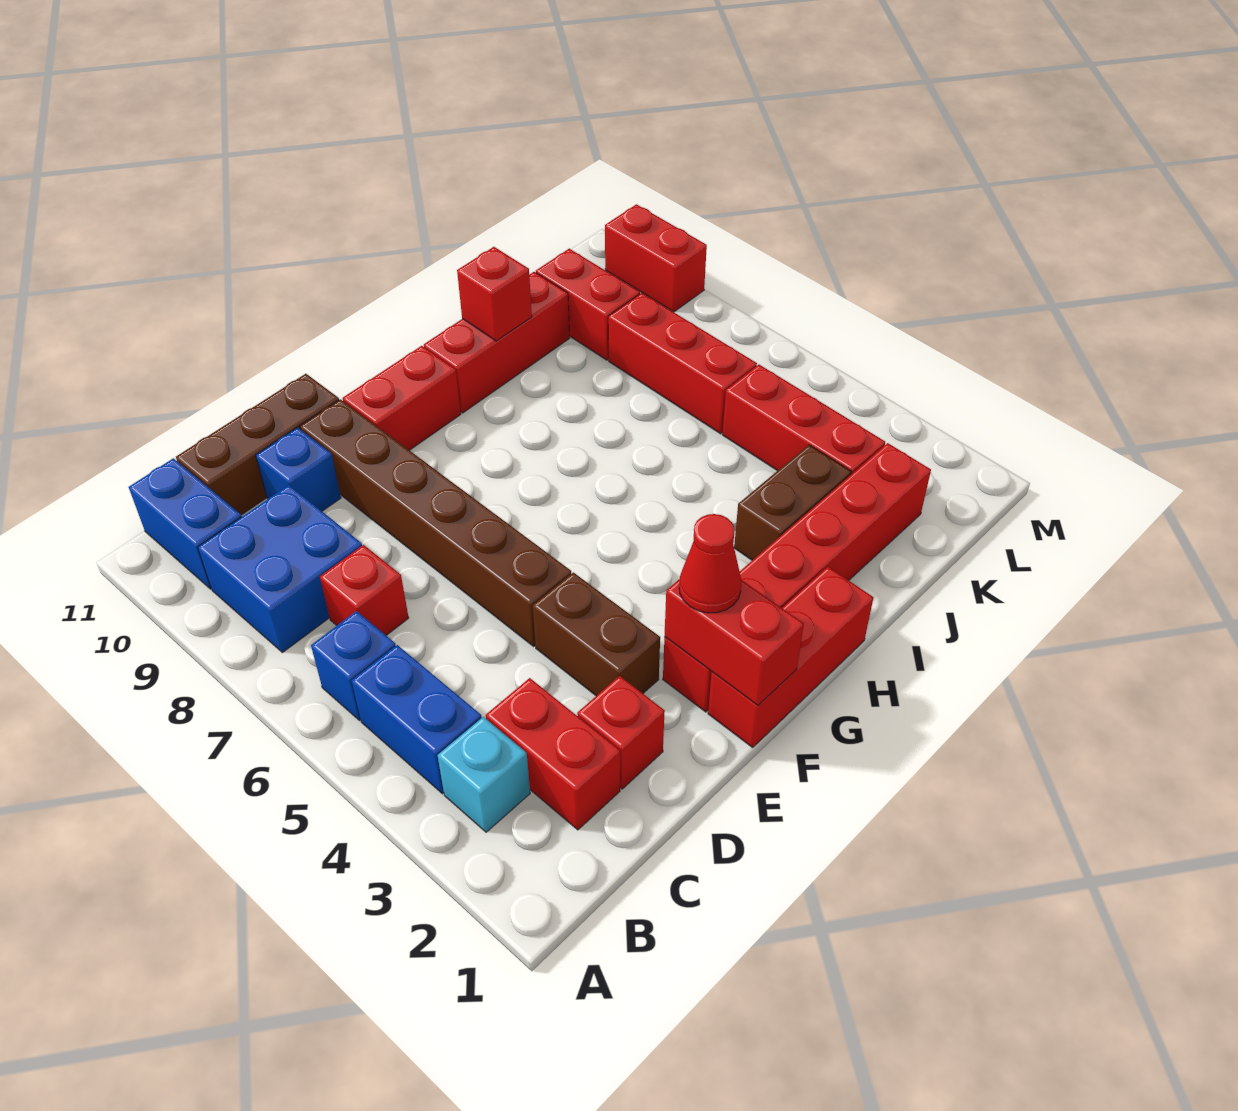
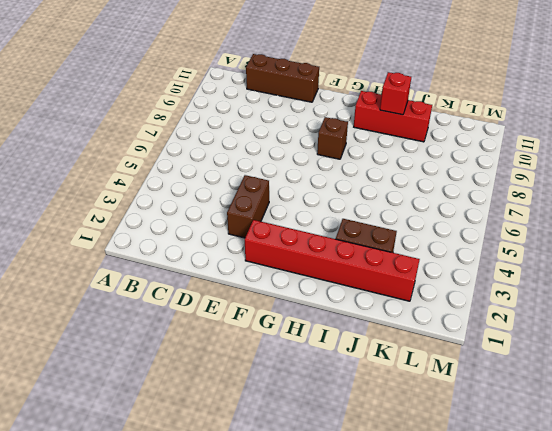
brown brick G8 level 1 -> none
none -> cyan brick B3 level 1
none -> blue brick B4:B5 level 1
none -> blue brick B6 level 1

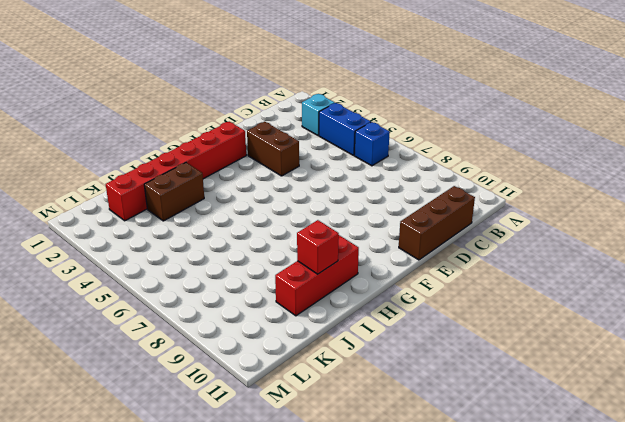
none -> blue brick B8:C9 level 1
none -> blue brick B10:B11 level 1
none -> red brick C2:C3 level 1

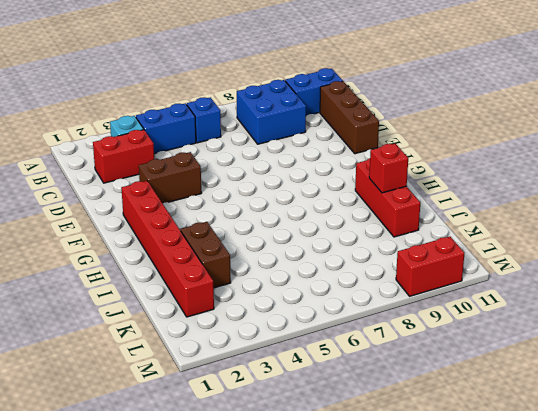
none -> red brick C7 level 1
none -> red brick D2 level 1
none -> blue brick D10 level 1

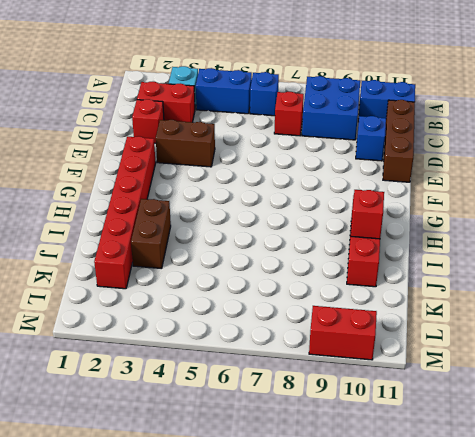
none -> brown brick E5:E10 level 1
none -> red brick F1:H1 level 1
none -> red brick F10:G10 level 1

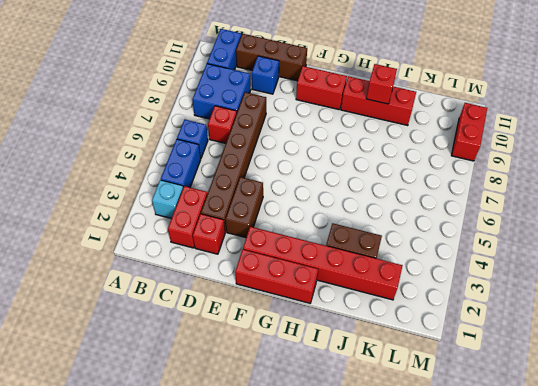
brown brick D3:D8 level 1 -> brown brick E5:E10 level 1
none -> red brick K3:K5 level 1
none -> red brick K6:K8 level 1
none -> red brick K9:K10 level 1

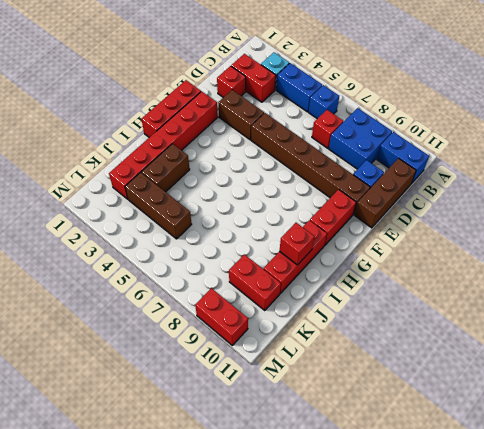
brown brick K3:K5 level 1 -> red brick K3:K5 level 1
none -> red brick K6:K8 level 1
none -> red brick F1:F2 level 2
none -> red cone F2 level 3

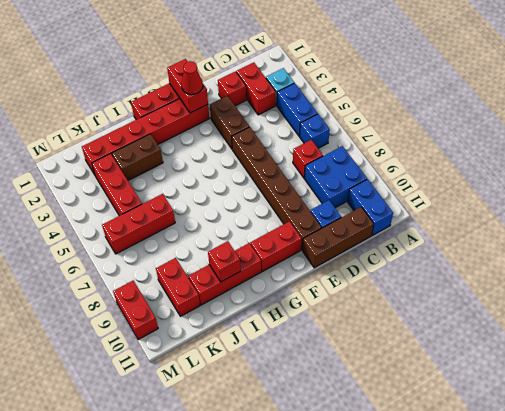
red brick J6:L6 level 1 -> red brick K6:K8 level 1

